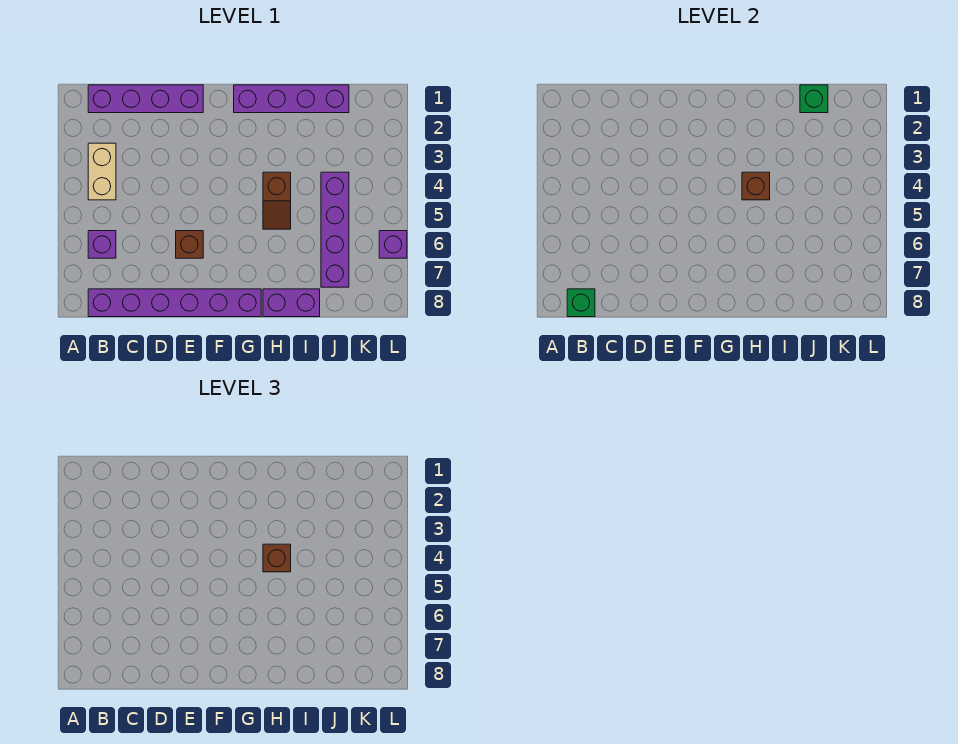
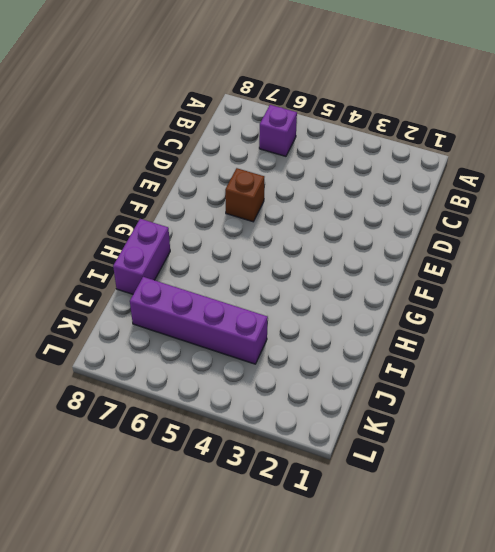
none -> purple brick B1:E1 level 1
none -> tan brick B3:B4 level 1
none -> purple brick B8:G8 level 1

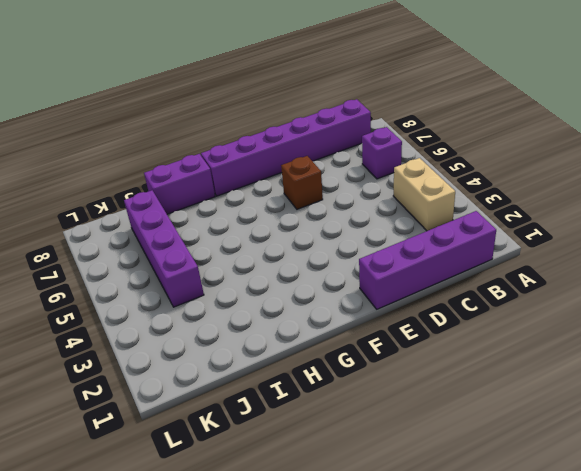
none -> purple brick G1:J1 level 1
none -> brown slope H4:H5 level 1 top 4
none -> purple brick L6 level 1

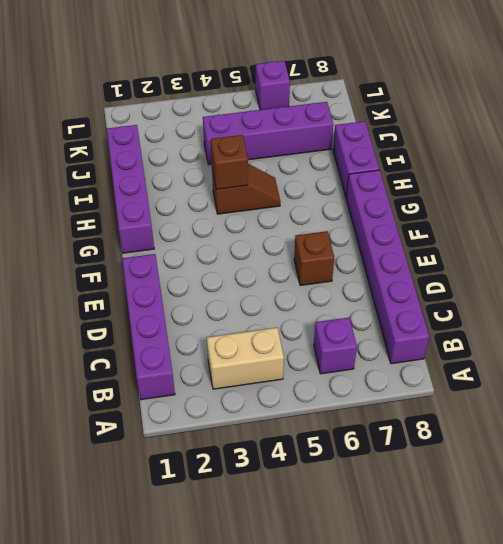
none -> green brick B8 level 2
none -> green brick J1 level 2
none -> brown brick H4 level 3

